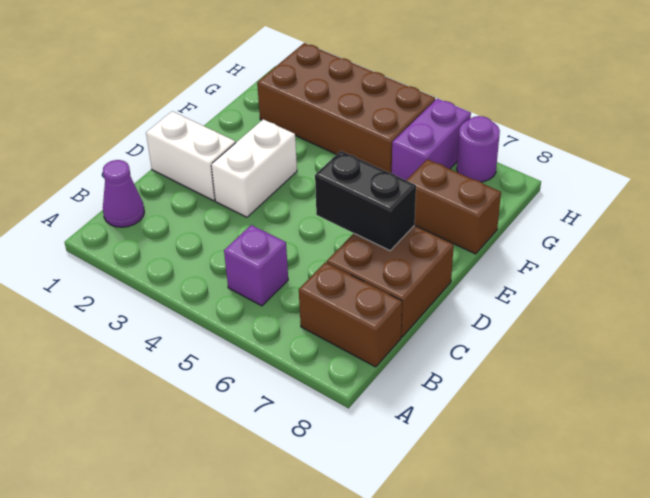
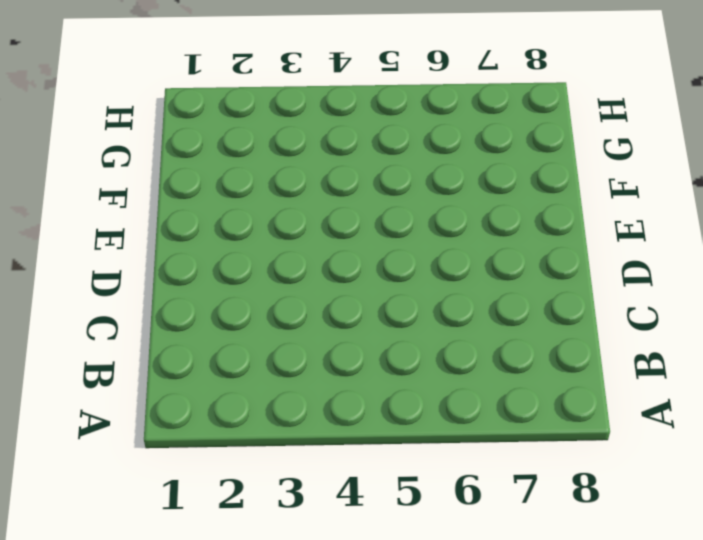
none -> purple cone B1 level 1
none -> purple brick B5 level 1

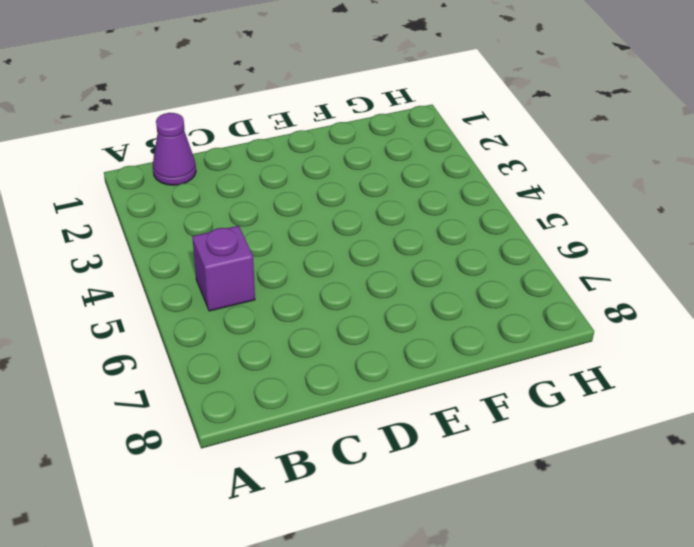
none -> brown brick B7:B8 level 1
none -> brown brick C7:D8 level 1

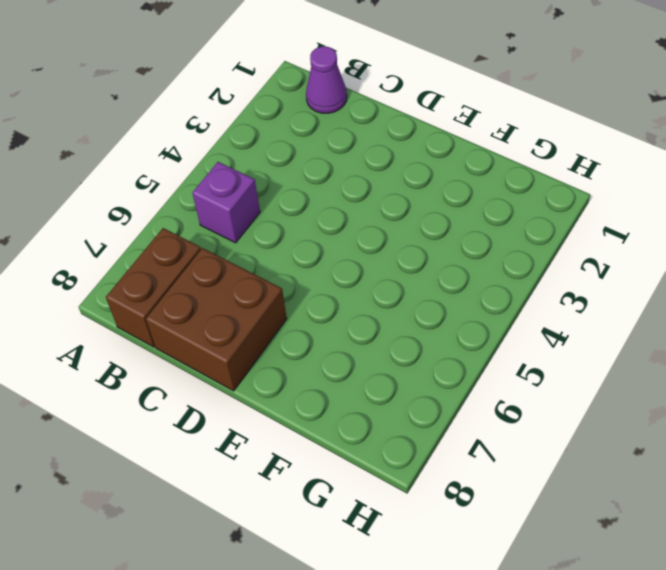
none -> white brick D1:D2 level 1
none -> white brick D3:E3 level 1

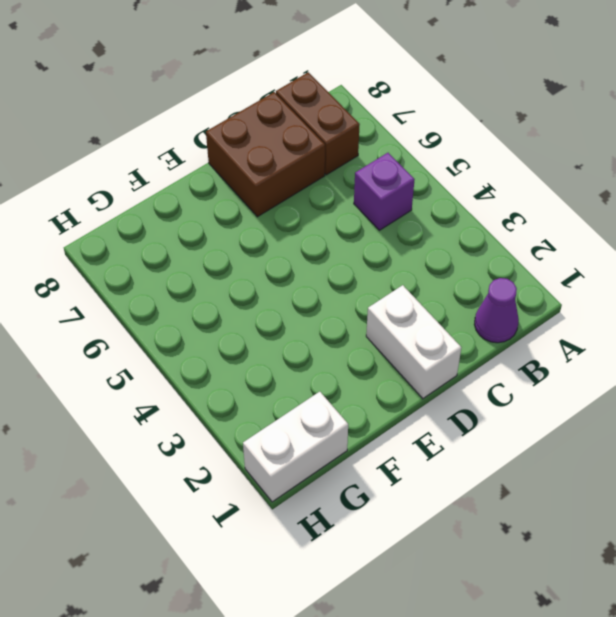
white brick G1:H1 level 1 -> white brick D3:E3 level 1
none -> brown brick F7:F8 level 1
none -> brown brick G2:H5 level 1

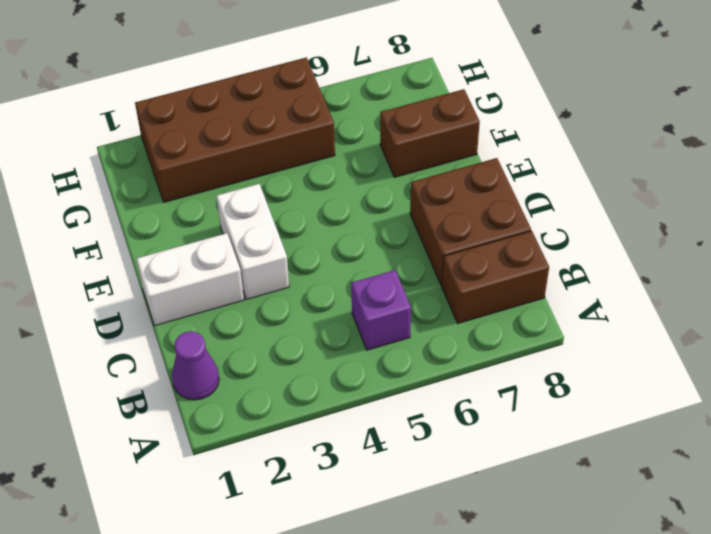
none -> purple brick G6:H6 level 1
none -> purple round brick H7 level 1

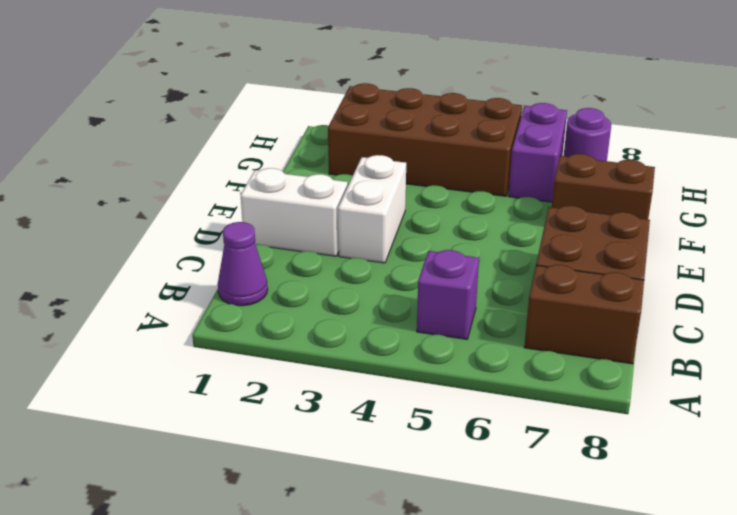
none -> black brick D6:D7 level 2

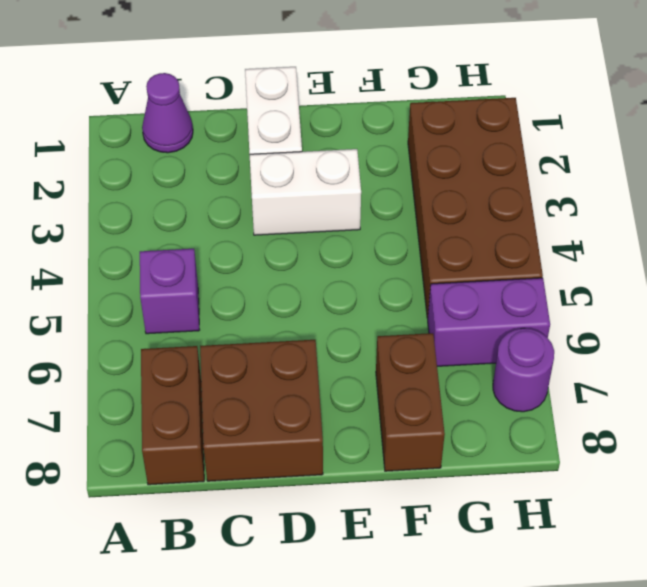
none -> black brick D6:D7 level 2

